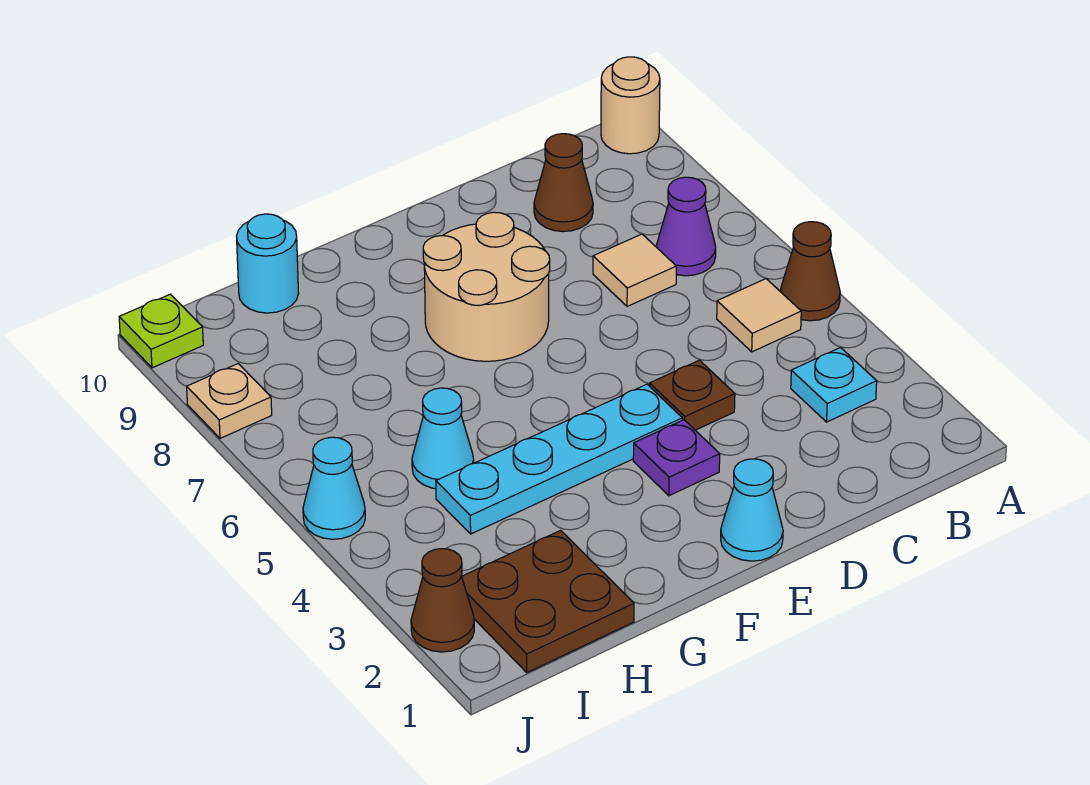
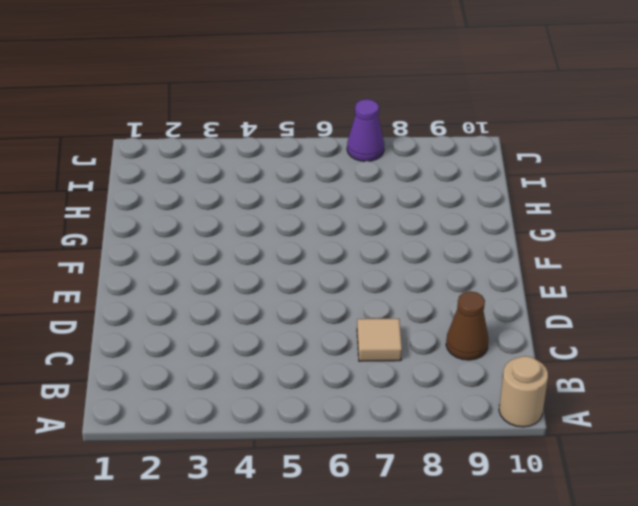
purple cone J7 level 1 -> purple cone B7 level 1
none -> brown cone A5 level 1
none -> cyan plate B3 level 1
none -> tan tile B5 level 1

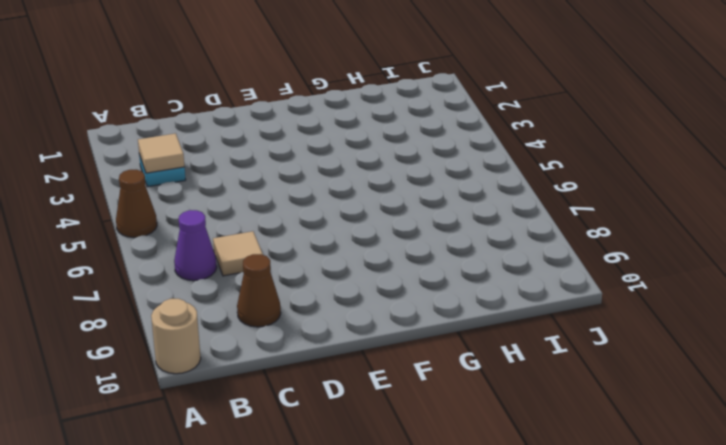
tan tile B3 level 2 -> tan tile B5 level 1
none -> brown plate D4 level 1
none -> cyan cone E1 level 1
none -> purple plate E3 level 1

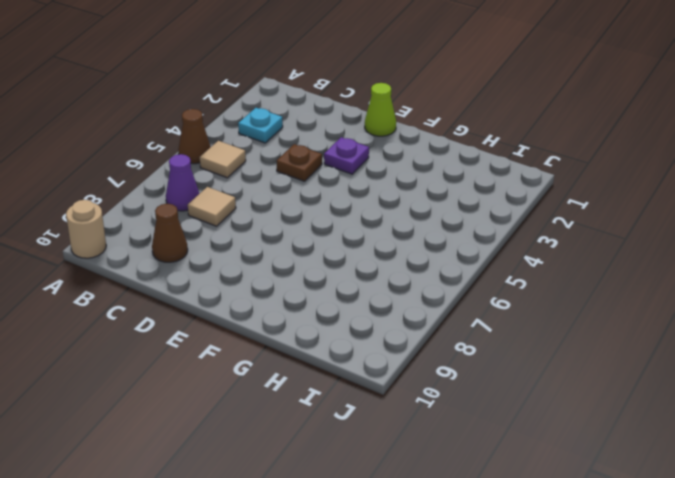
lime cone E1 level 1 -> cyan cone E1 level 1
none -> cyan plate E4:H4 level 1
none -> tan round brick E7:F8 level 1
none -> brown plate H1:I2 level 1

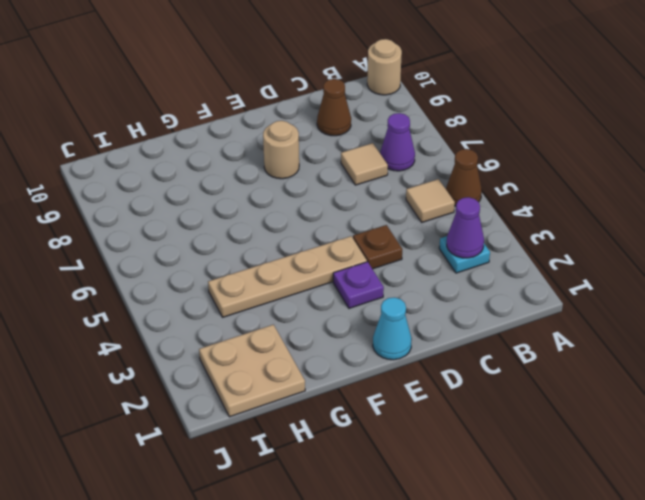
purple cone B3 level 2 -> none
tan plate E4:H4 level 1 -> cyan plate E4:H4 level 1
tan round brick E8 level 1 -> tan round brick E7:F8 level 1
tan plate H1:I2 level 1 -> brown plate H1:I2 level 1
none -> cyan cone H5 level 1
none -> cyan round brick H10 level 1
none -> brown cone J2 level 1

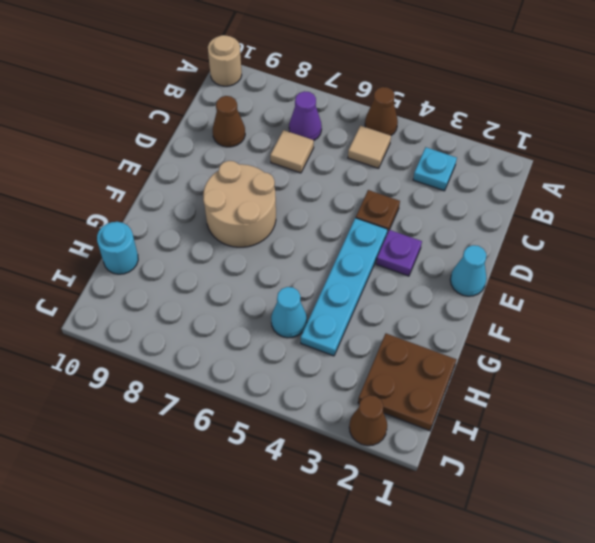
none -> cyan cone J5 level 1
none -> tan plate J8 level 1
none -> lime plate J10 level 1

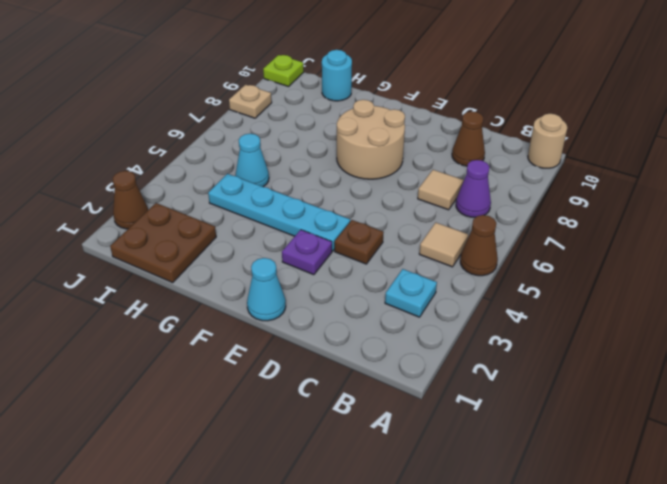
none -> cyan cone J5 level 1

